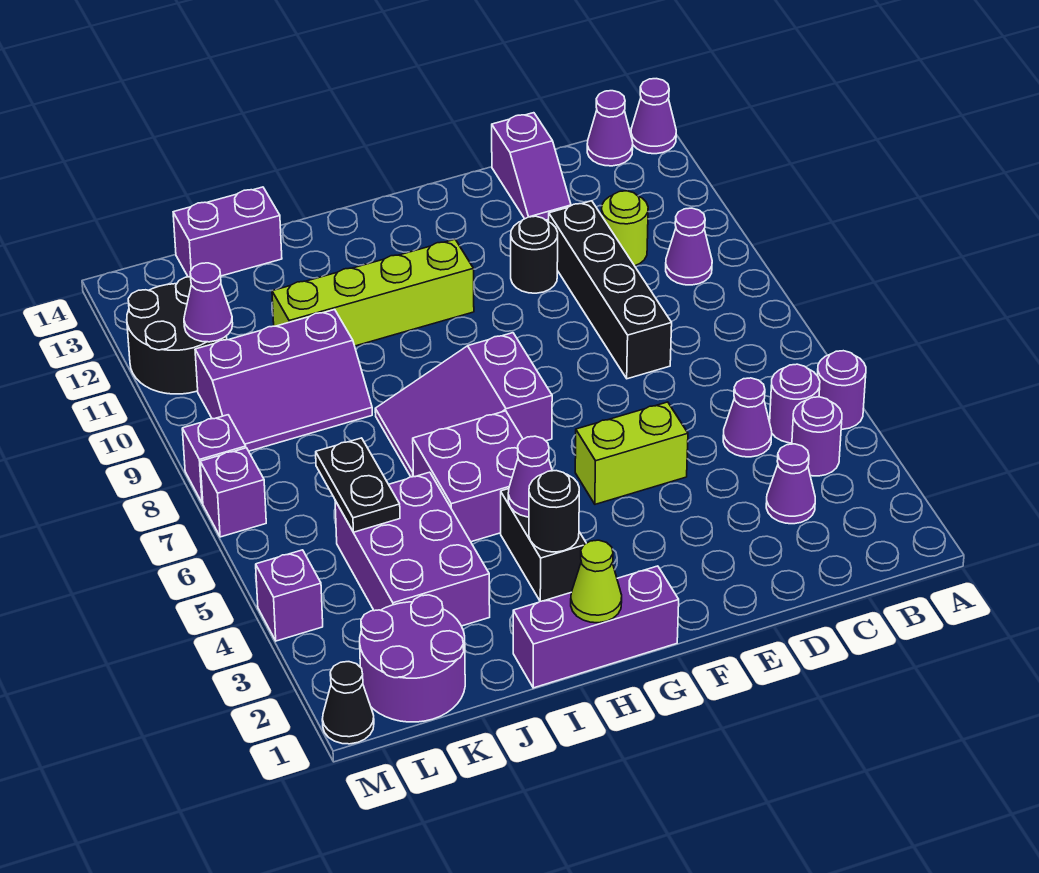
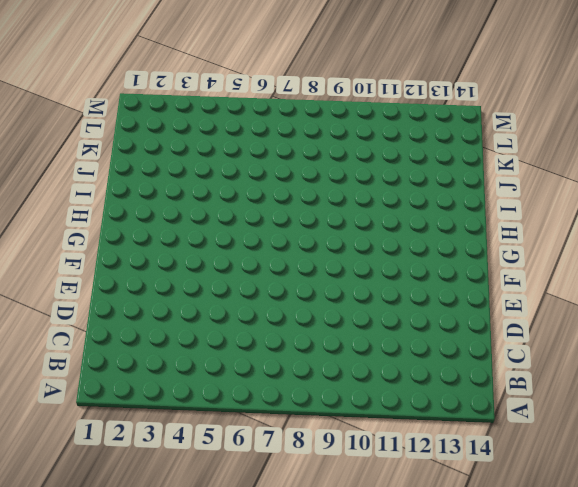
none -> purple round brick A5 level 1
none -> purple cone A14 level 1
none -> purple round brick B4 level 1
none -> purple round brick B5 level 1

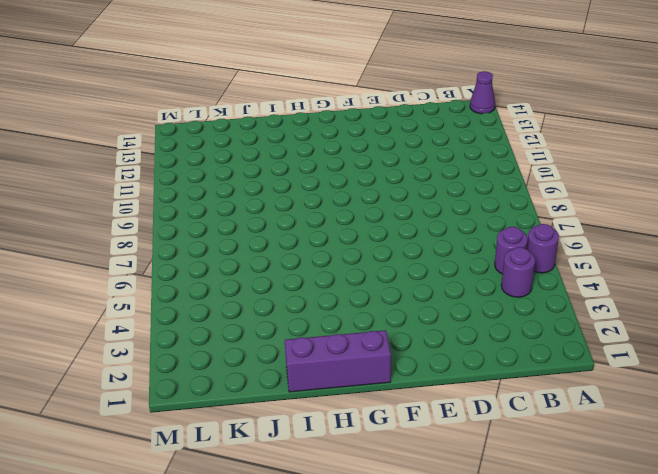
none -> purple cone B10 level 1
none -> purple cone B14 level 1
none -> purple cone C3 level 1
none -> purple cone C5 level 1

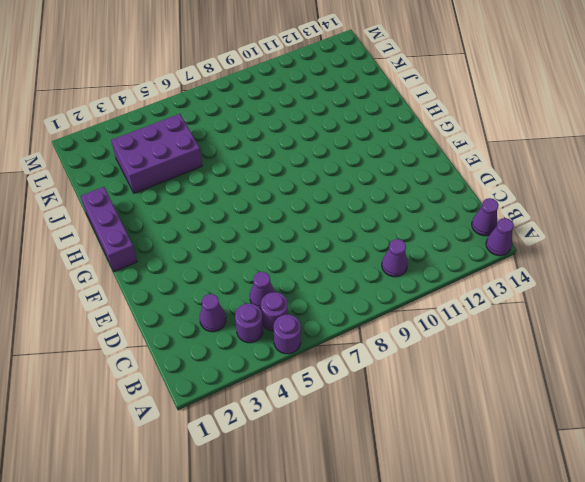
none -> lime round brick C11 level 1
none -> black brick D8:D11 level 1
none -> purple slope D13:D14 level 1 top 14
none -> lime brick E5:F5 level 1

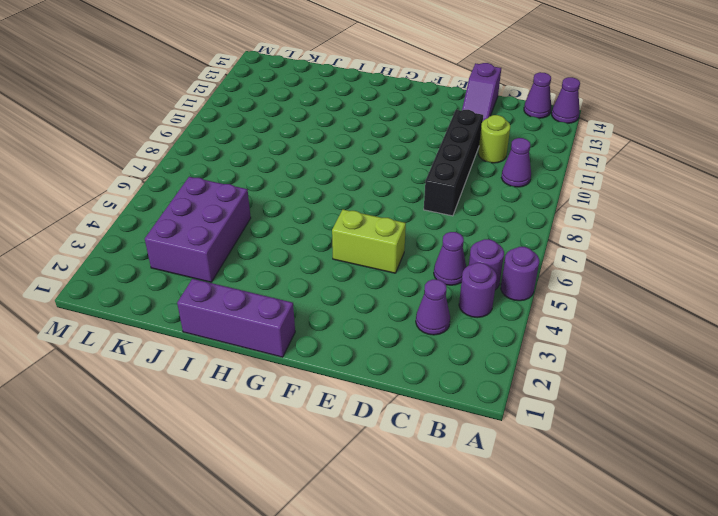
none -> black round brick E11 level 1
none -> purple slope G7:I8 level 1 top G
none -> lime brick G11:J11 level 1
none -> black brick H3:H4 level 1

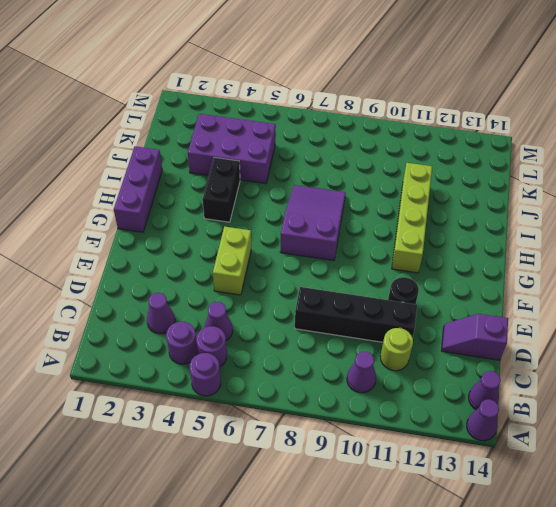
black brick H4:I4 level 1 -> black brick H3:H4 level 1
none -> purple brick H5:I6 level 1
none -> purple slope J9:L10 level 1 top 10
none -> purple brick J14:K14 level 1
none -> purple round brick K1:L2 level 1

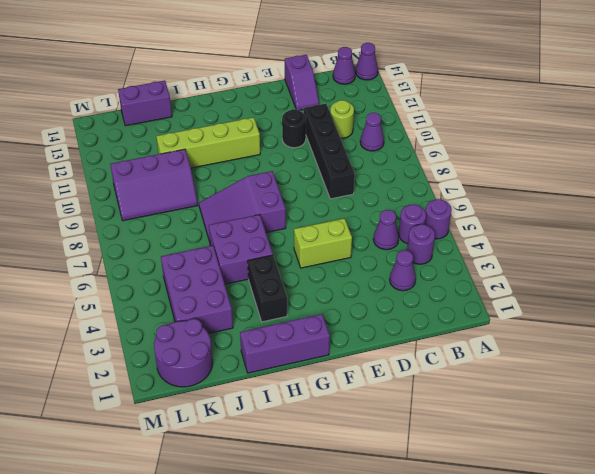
none -> black round brick L11:M12 level 1
none -> black cone M1 level 1
none -> purple brick M4 level 1
none -> purple brick M7 level 1

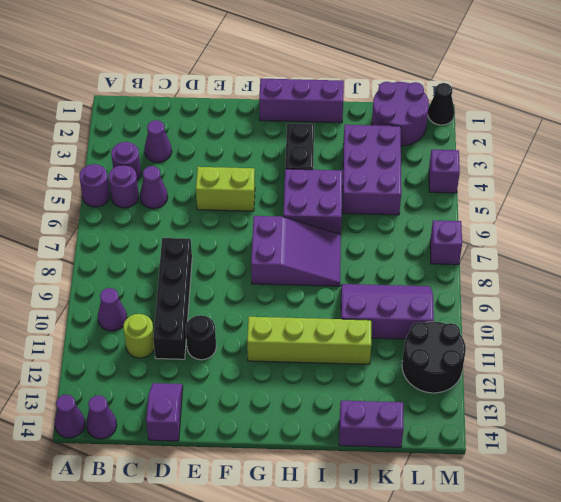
none -> purple brick M8 level 1
none -> lime cone H1 level 2
none -> black round brick H3 level 2
none -> purple cone H4 level 2

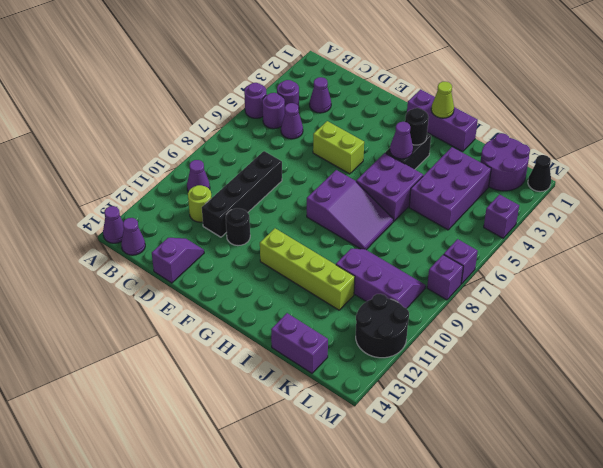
none -> black plate K5:K6 level 2
none -> purple cone L11 level 2

